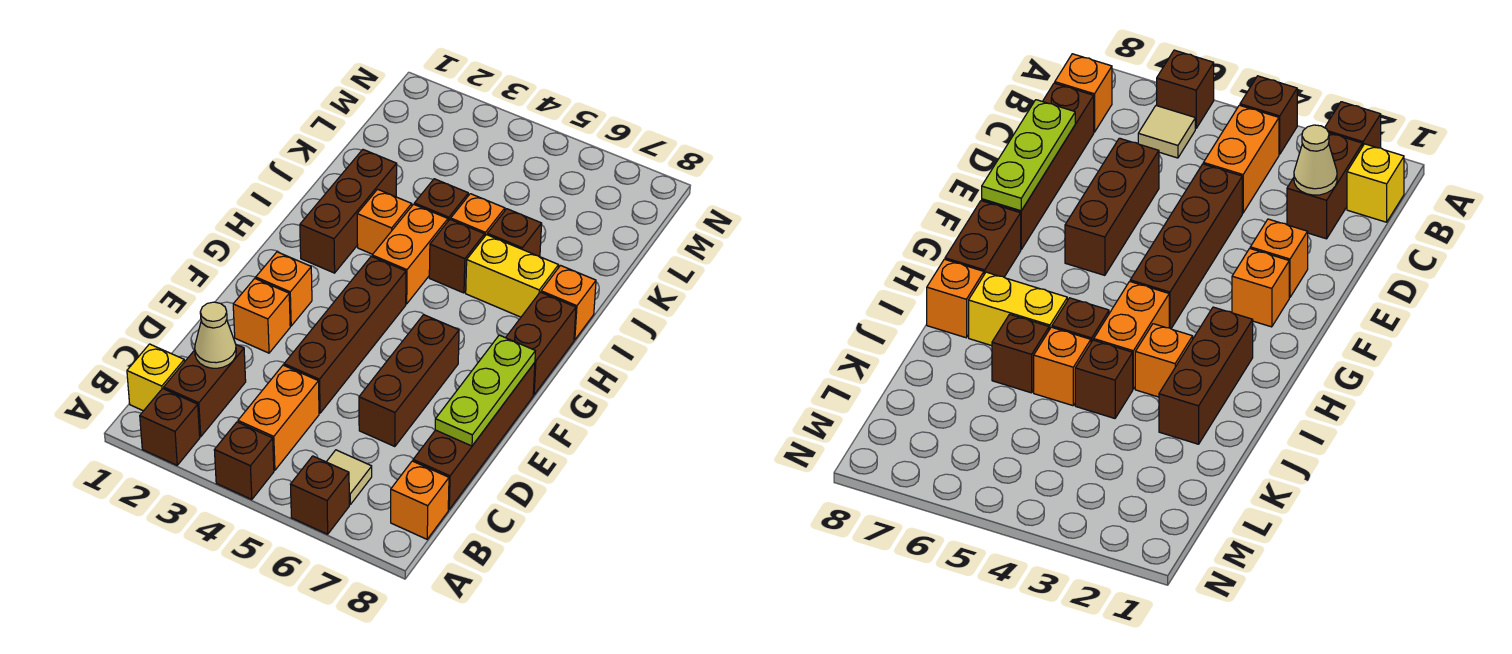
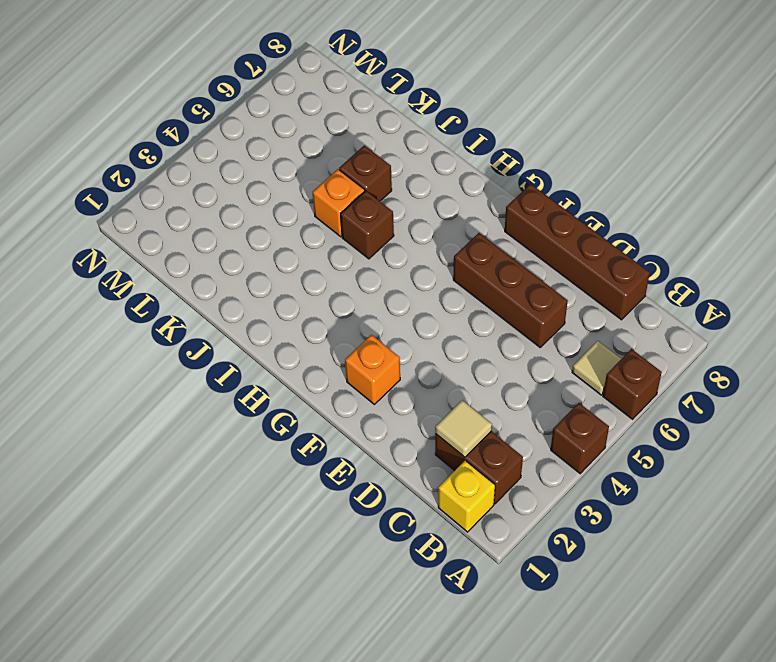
tan tile C2 level 2 -> tan cone C2 level 2
none -> brown brick A2 level 1
none -> orange brick B4:C4 level 1
none -> orange brick B8 level 1

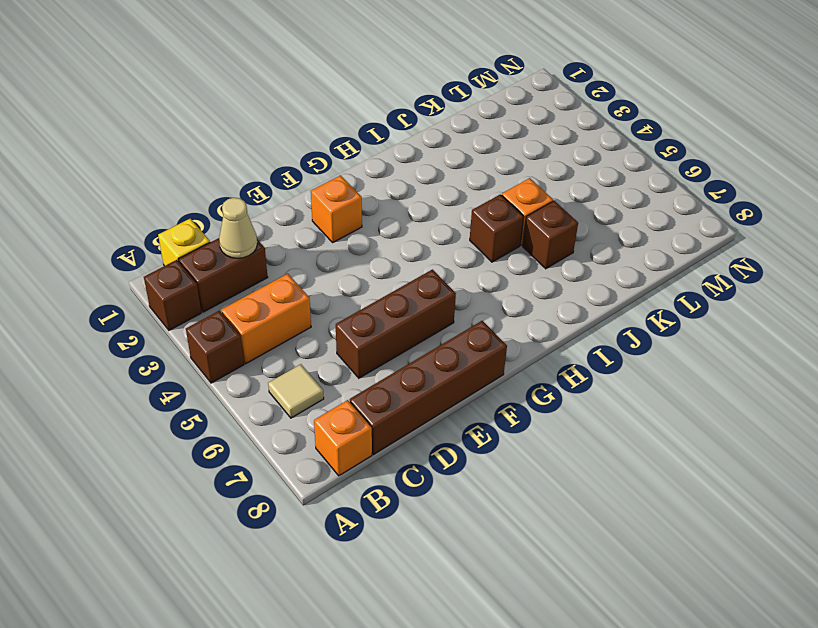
none -> brown brick A6 level 1
none -> brown brick D4:G4 level 1
none -> orange brick E2 level 1

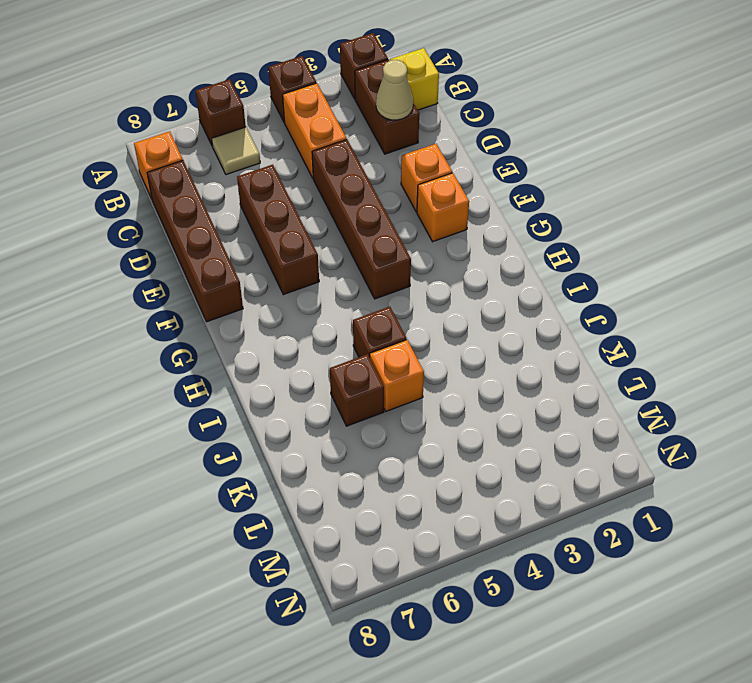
none -> brown brick G8:H8 level 1
none -> brown brick H2:J2 level 1
none -> orange brick H4:I4 level 1

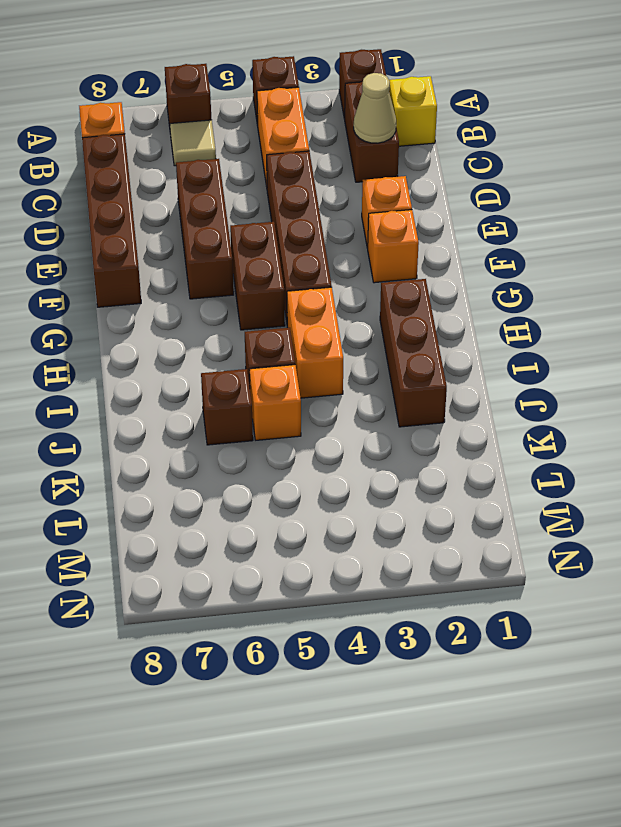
brown brick F5:G5 level 1 -> brown brick G8:H8 level 1
none -> orange brick I3 level 1
none -> yellow brick I6:I7 level 1
none -> orange brick I8 level 1

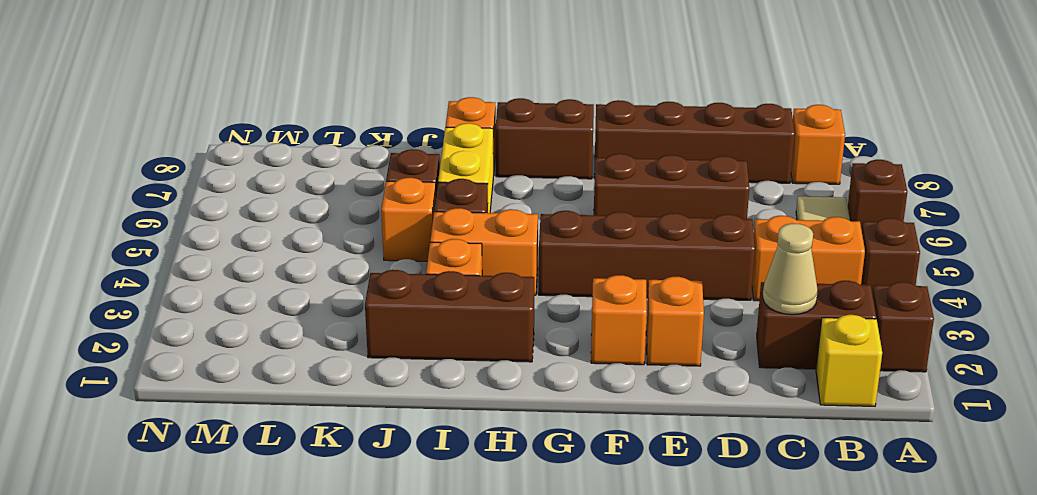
none -> brown brick J4 level 1
none -> lime plate D8:F8 level 2

